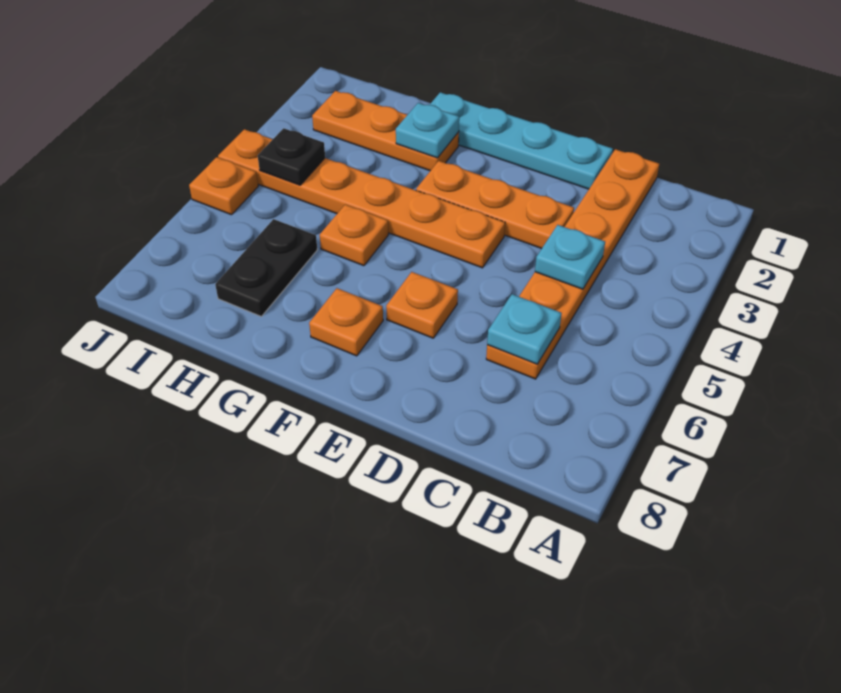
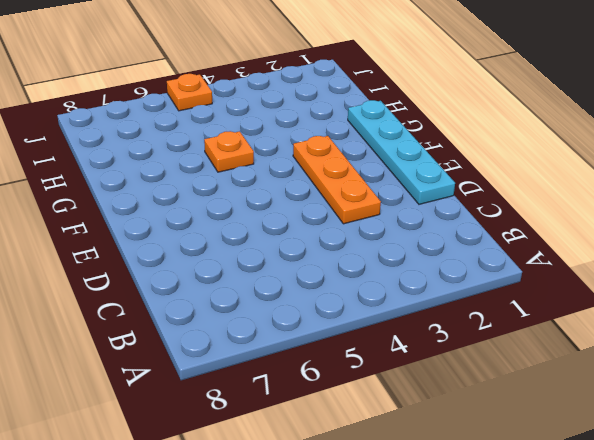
none -> orange plate C1:C6 level 1
none -> orange plate E4:J4 level 1
none -> orange plate E6 level 1

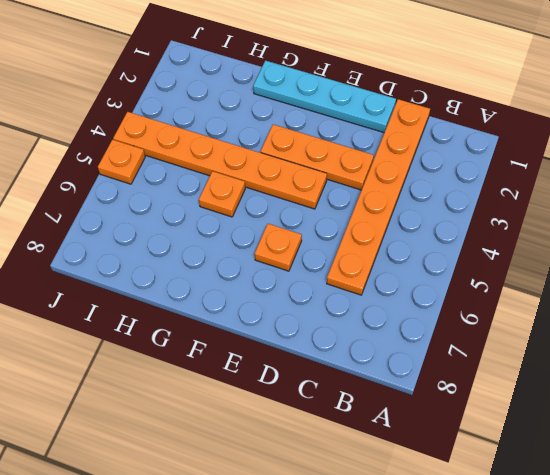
none -> orange plate F7 level 1
none -> orange plate G2:I2 level 1
none -> black plate H6:H7 level 1

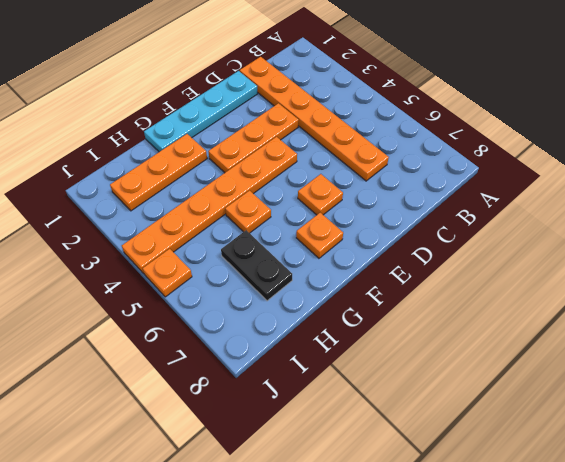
none -> cyan plate C4 level 2
none -> cyan plate C6 level 2
none -> cyan plate G2 level 2

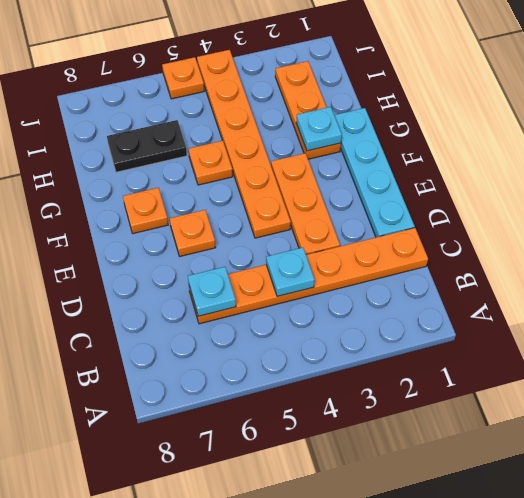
none -> black plate I4 level 2

